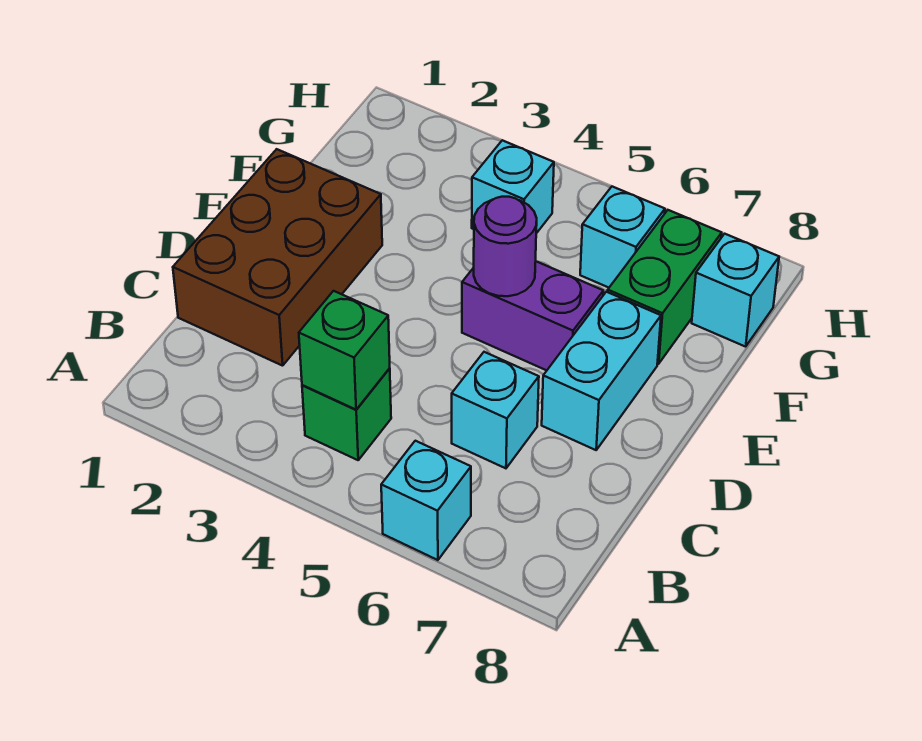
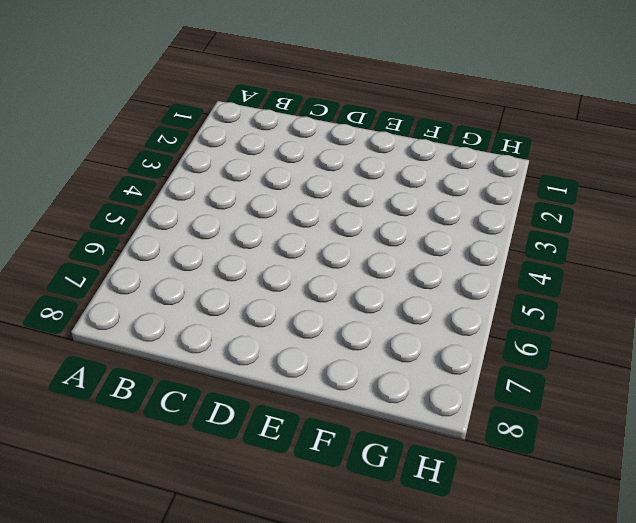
none -> cyan brick A6 level 1
none -> green brick B4 level 1
none -> brown brick C1:E2 level 1

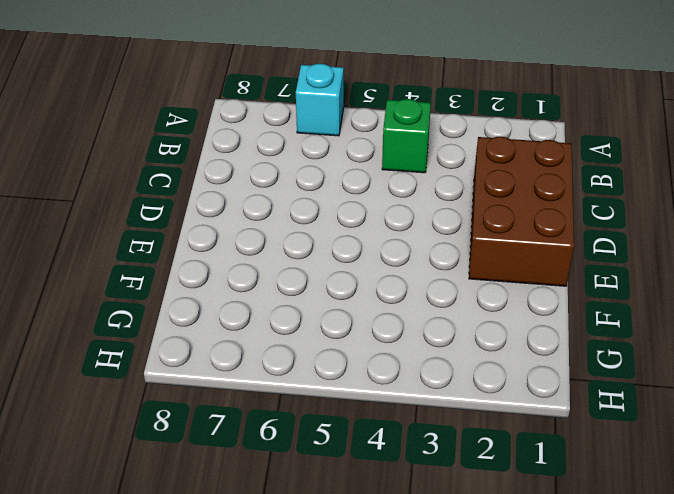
none -> cyan brick C6 level 1
none -> cyan brick D7:E7 level 1
none -> purple brick E5:E6 level 1

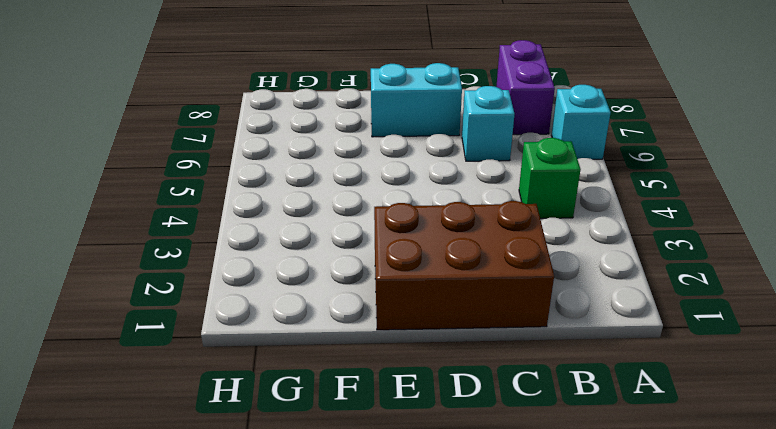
purple brick B7:B8 level 1 -> purple brick E5:E6 level 1
none -> green brick F7:G7 level 1
none -> cyan brick G4 level 1
none -> cyan brick G6 level 1

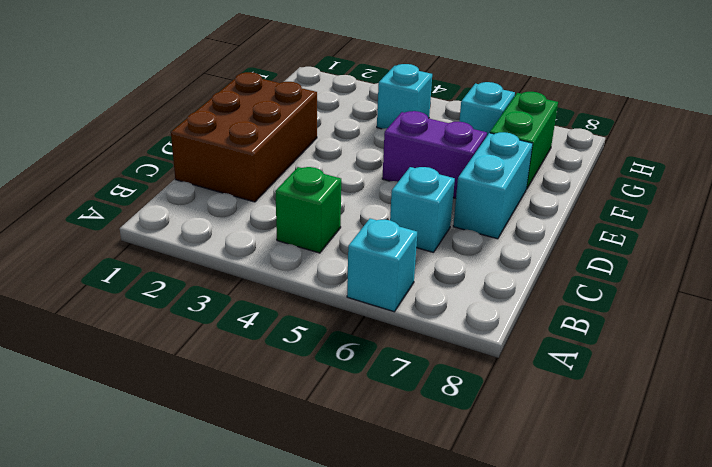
none -> cyan brick G8 level 1
none -> green brick B4 level 2
none -> purple round brick E5 level 2

